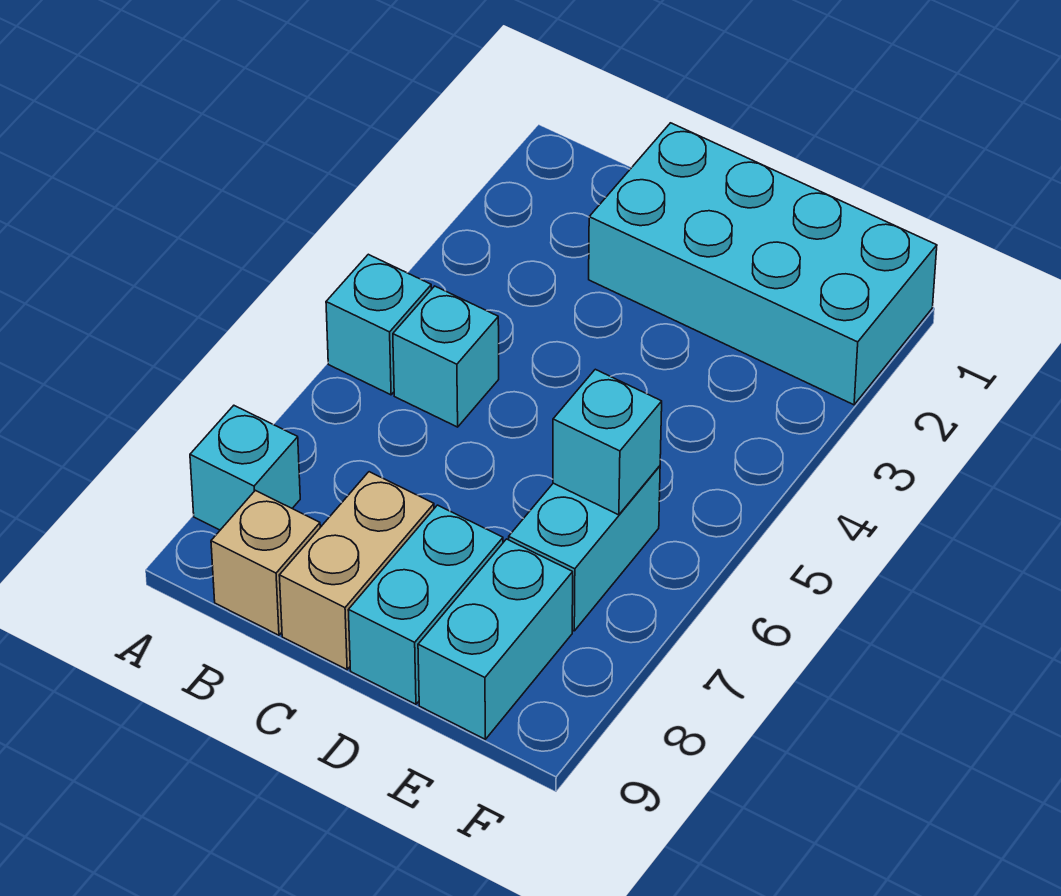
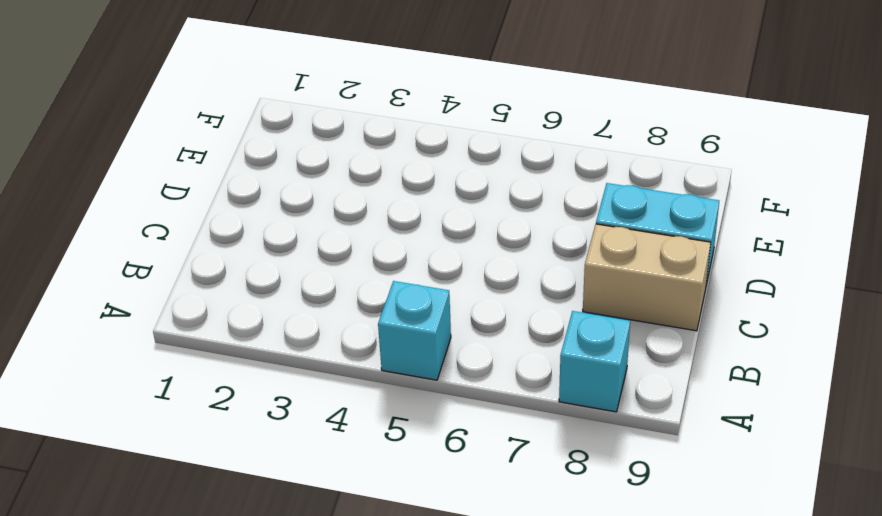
none -> cyan brick B5 level 1
none -> tan brick B9 level 1

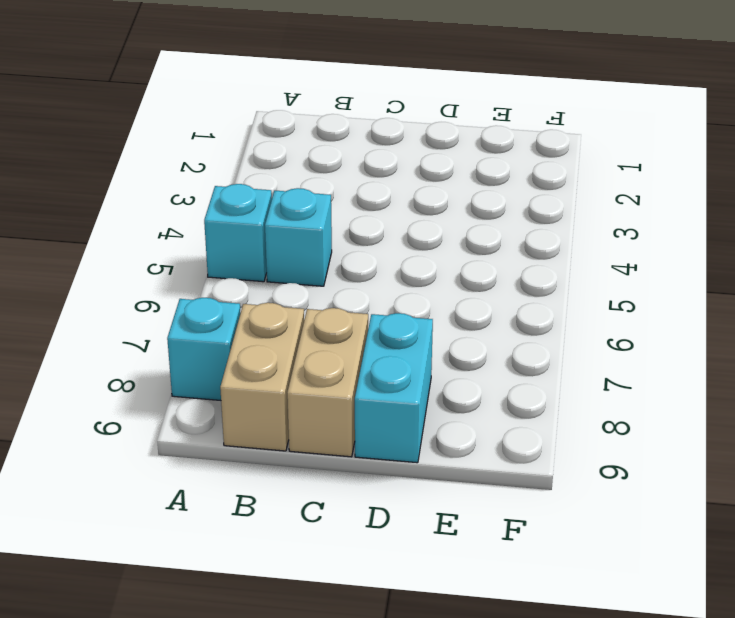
tan brick B8:B9 level 1 -> tan brick B9 level 1
none -> cyan brick C1:F2 level 1
none -> cyan brick E6:E7 level 1

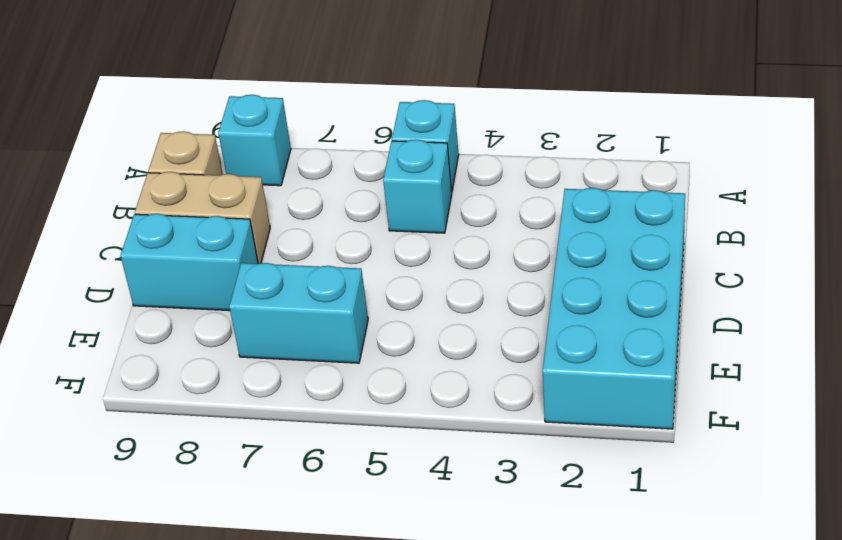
none -> cyan brick E8:E9 level 1
none -> cyan brick E6 level 2

